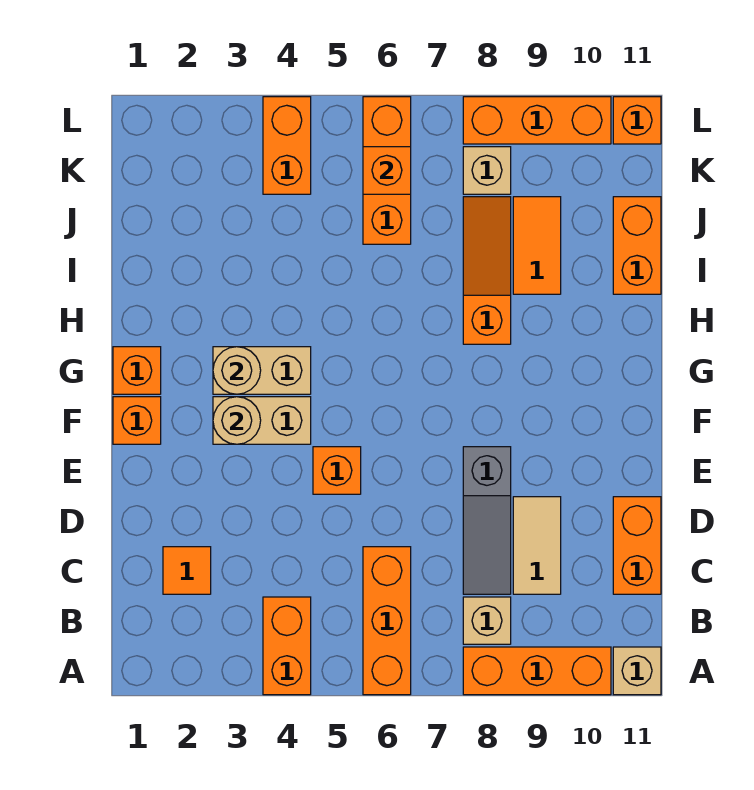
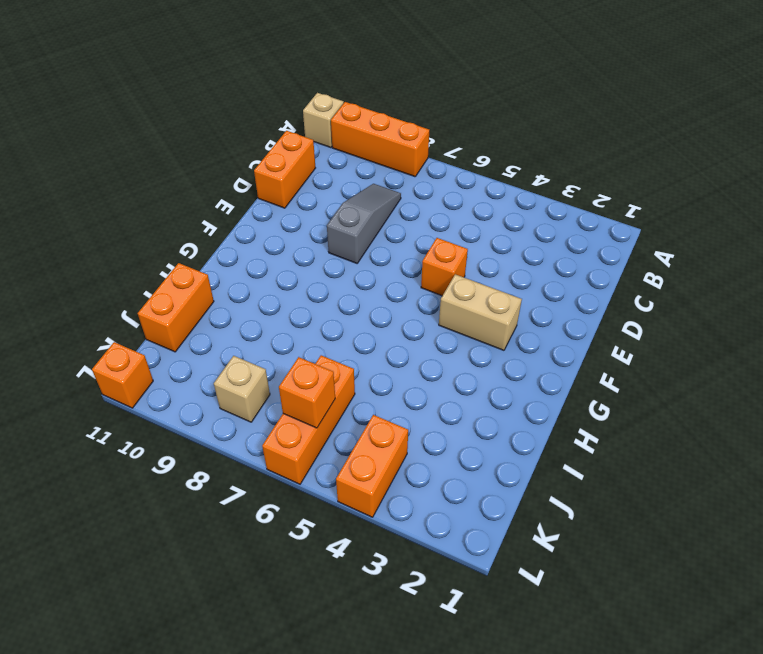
none -> orange brick A4:B4 level 1
none -> orange brick A6:C6 level 1
none -> tan brick B8 level 1

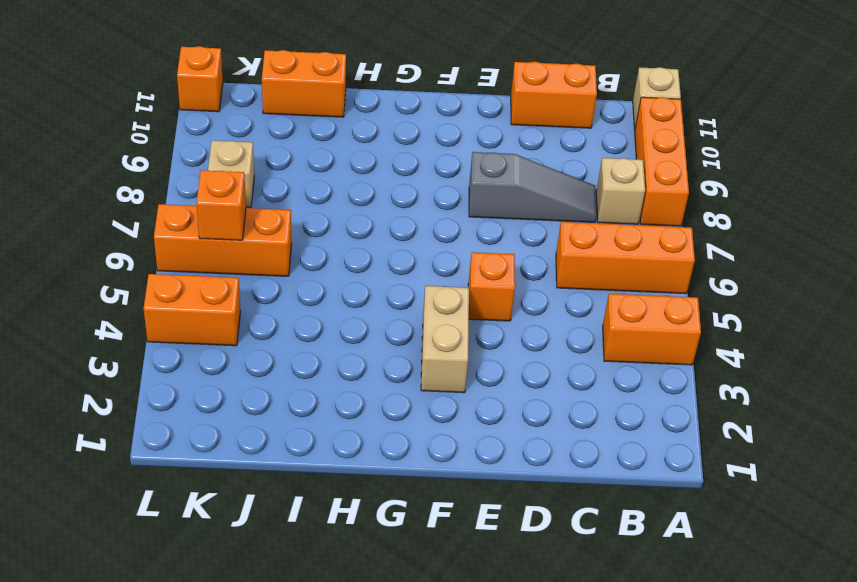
none -> orange tile C2 level 1
none -> tan tile C9:D9 level 1
none -> orange brick F1 level 1

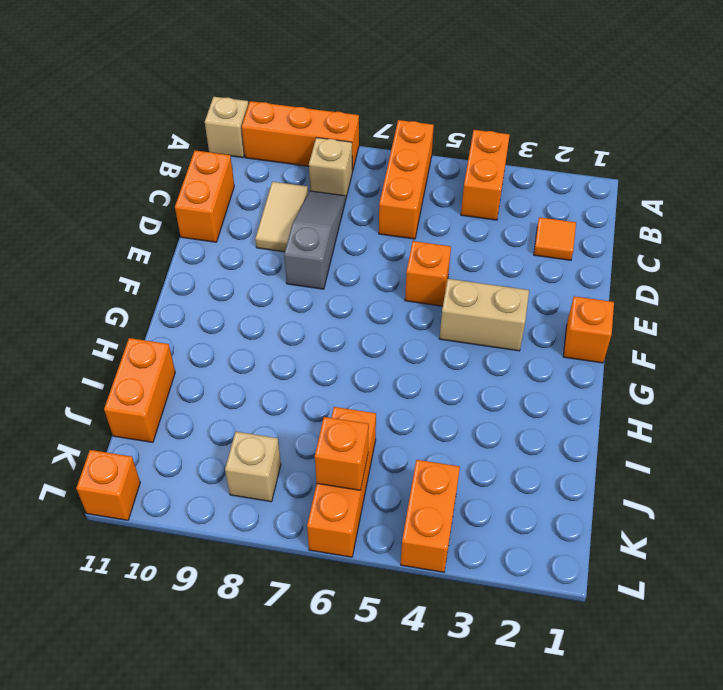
none -> orange brick G1 level 1
none -> tan brick G3:G4 level 1
none -> orange slope H8:J8 level 1 top H

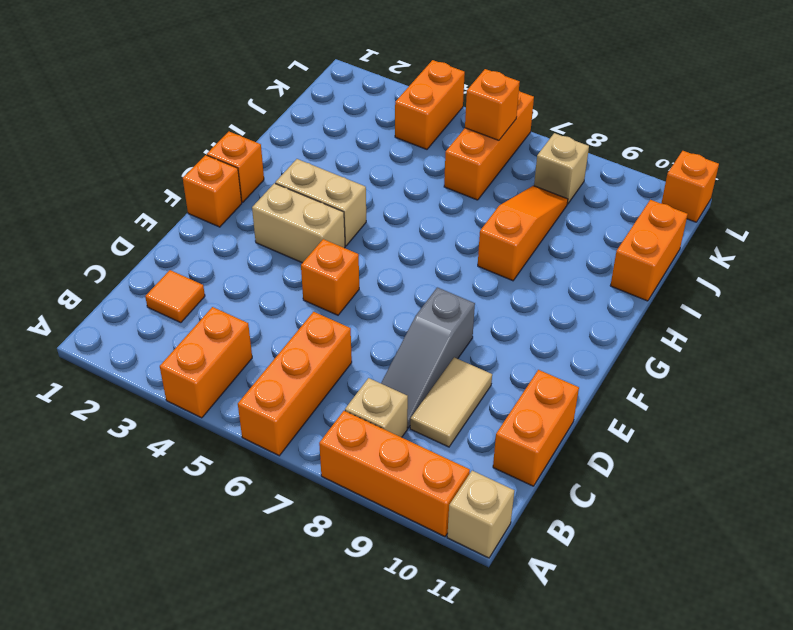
none -> orange tile I9:J9 level 1
none -> orange brick L8:L10 level 1
none -> tan round brick F3 level 2

